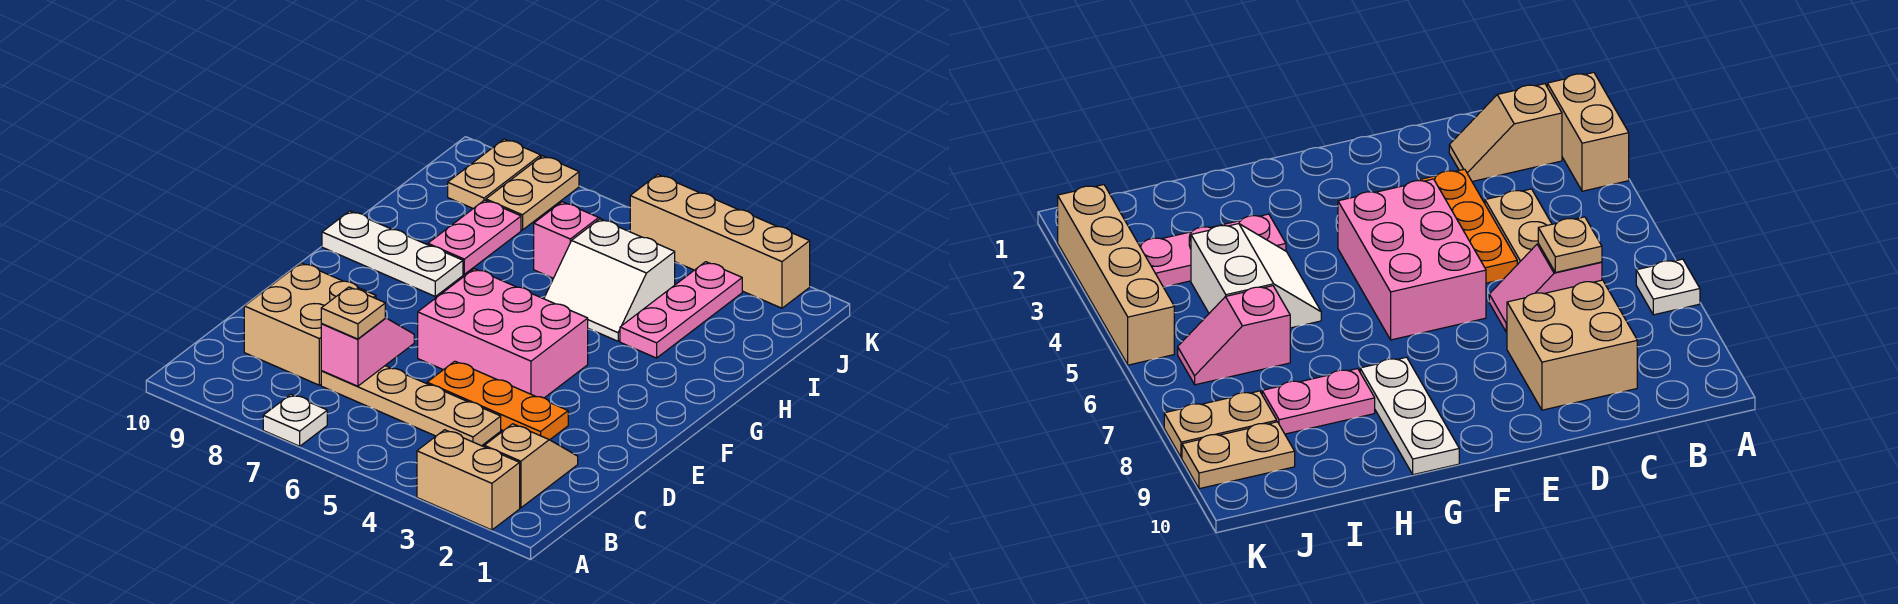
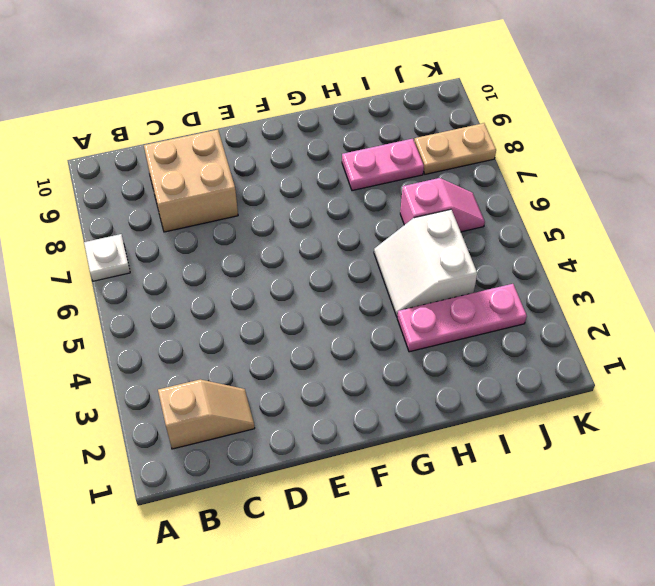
none -> tan brick A2:A3 level 1
none -> tan plate C4:C7 level 1
none -> orange plate D3:D5 level 1

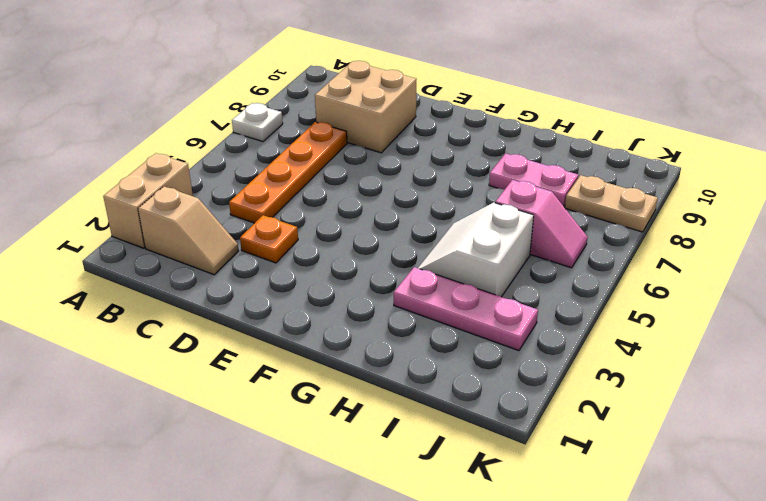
orange plate C4:C7 level 1 -> tan plate C4:C7 level 1
orange plate D3 level 1 -> orange plate D3:D5 level 1
none -> pink brick E4:F6 level 1
none -> white plate G8:G10 level 1
none -> tan plate J9:K9 level 1

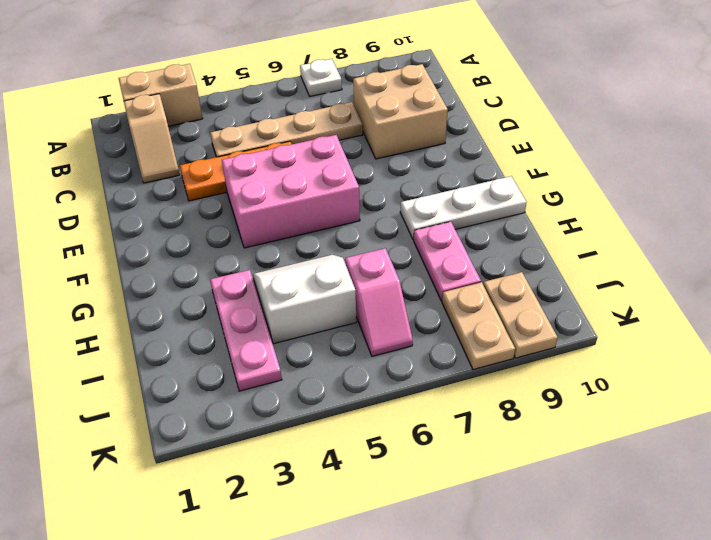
none -> tan brick K2:K5 level 1
none -> pink slope C7:D7 level 2 top C
none -> tan plate C7 level 3

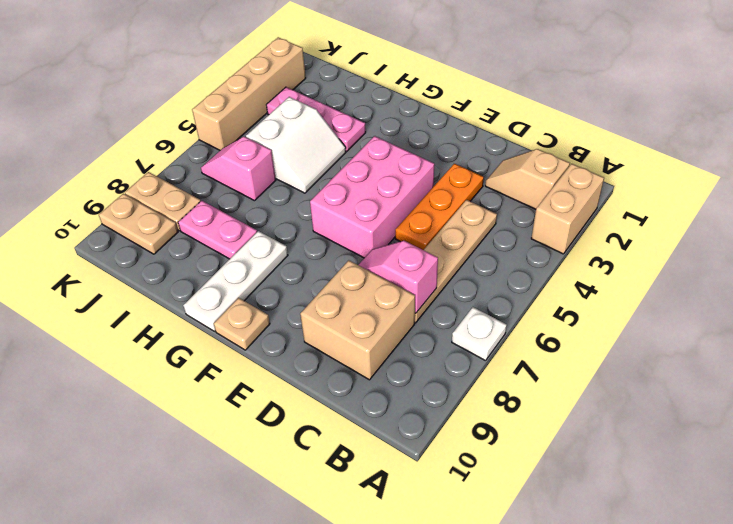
tan plate F10 level 1 -> tan plate C7 level 3

